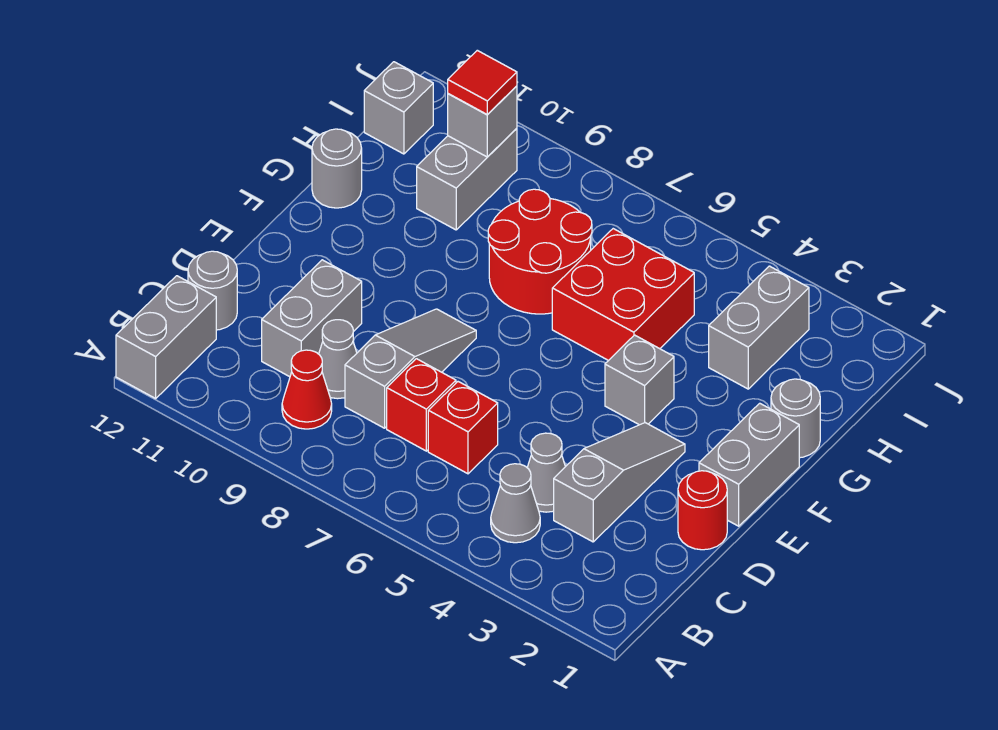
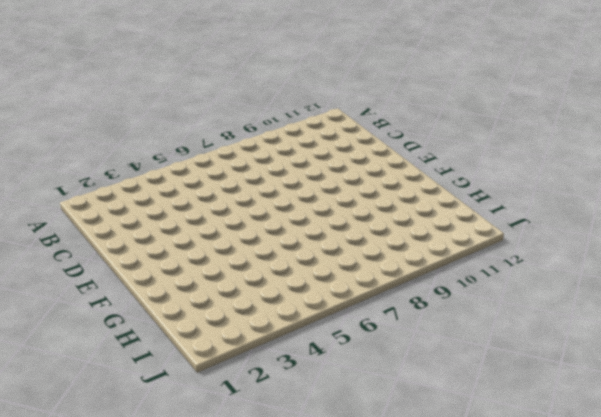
none -> grey brick A12:B12 level 1
none -> grey cone B4 level 1
none -> red cone B9 level 1

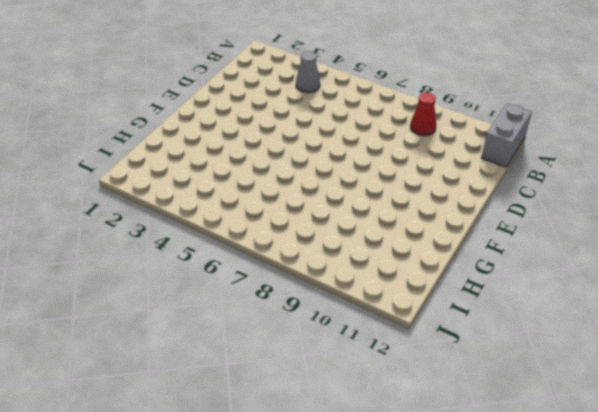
none -> grey slope C3:E3 level 1 top C
none -> grey cone C4 level 1
none -> red brick C6 level 1

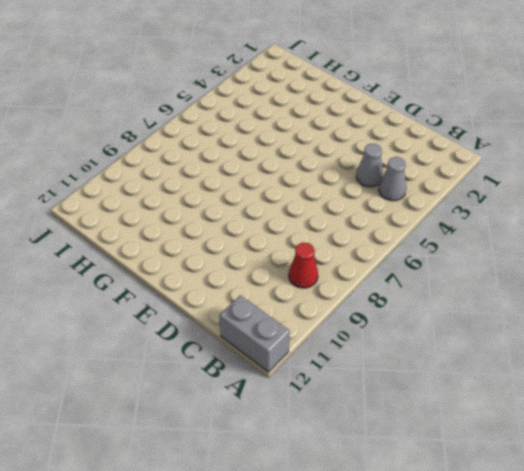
none -> grey slope C3:E3 level 1 top C
none -> red brick C6 level 1
none -> red brick C7 level 1

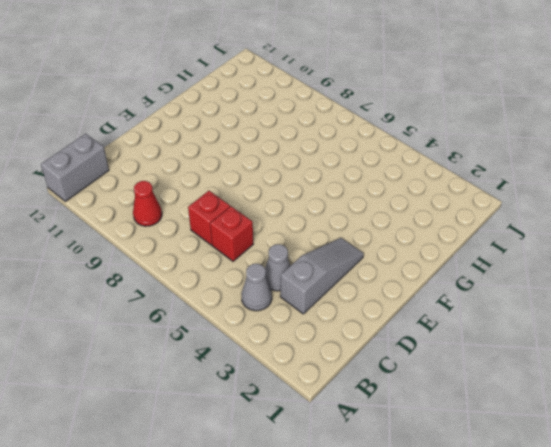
none -> grey slope C8:E8 level 1 top C
none -> grey cone C9 level 1
none -> grey brick C10:D10 level 1

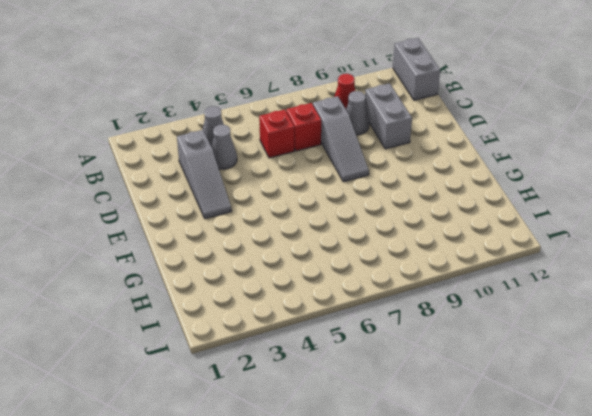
none -> grey round brick C12 level 1
none -> red round brick D1 level 1
none -> grey brick E1:F1 level 1

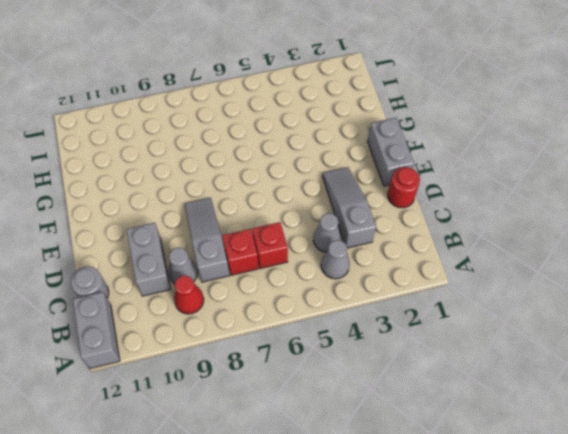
none -> grey brick F4 level 1
none -> grey round brick G1 level 1
none -> red brick G5:H6 level 1

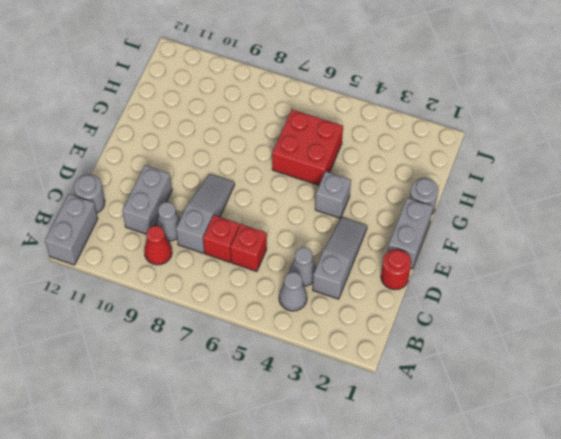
none -> red round brick G7:H8 level 1
none -> grey round brick G12 level 1
none -> grey brick H3:I3 level 1

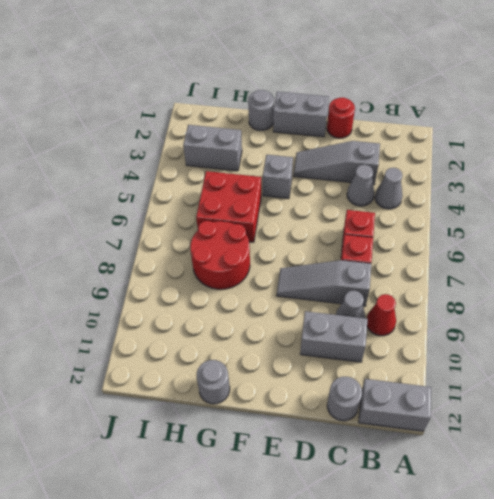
none -> grey brick H10:I10 level 1
none -> grey brick I12 level 1
none -> grey brick I10 level 2

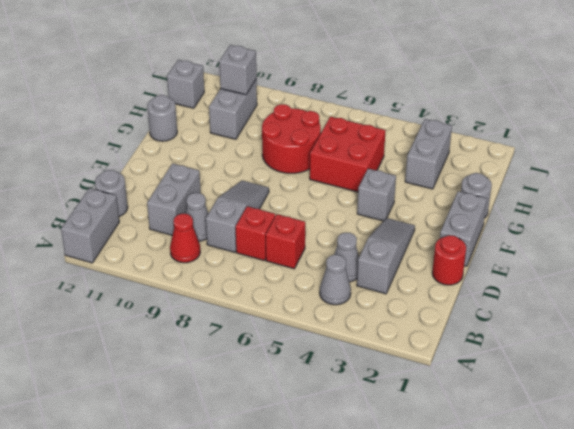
none -> red tile I10 level 3

